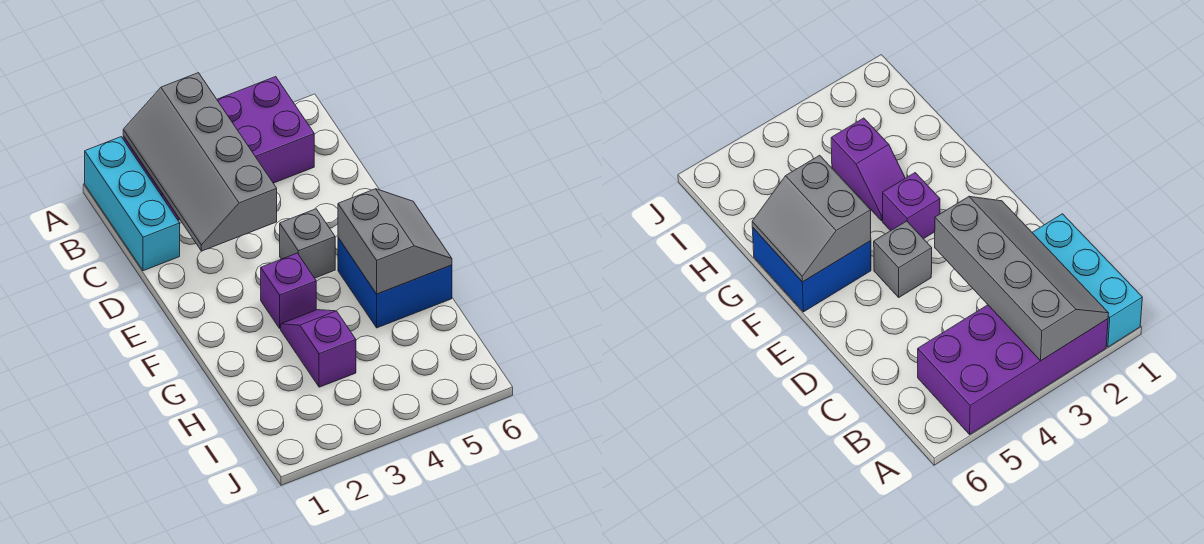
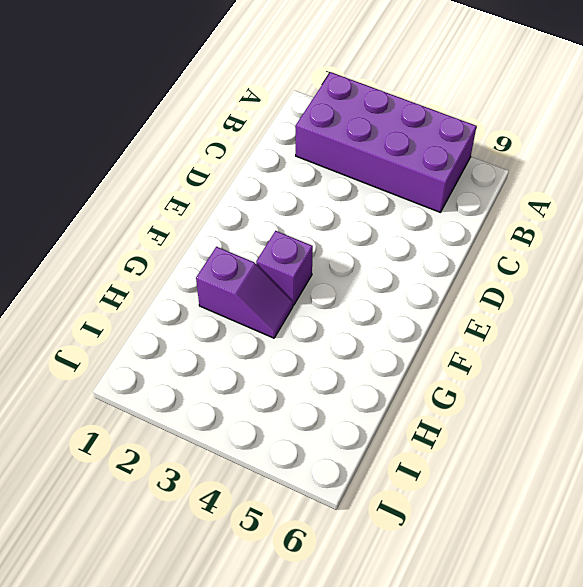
purple slope G2:G3 level 1 top 2 -> purple slope G3:H3 level 1 top H
none -> cyan brick A1:C1 level 1
none -> grey brick E4 level 1

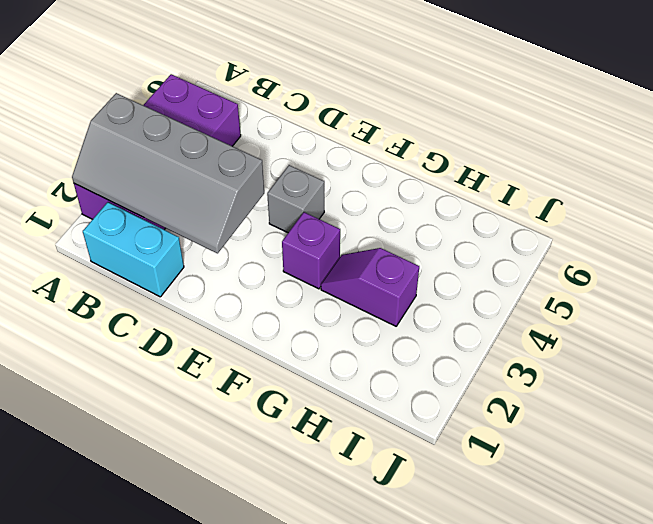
cyan brick B1:C1 level 1 -> cyan brick A1:C1 level 1
none -> blue brick F5:G6 level 1
none -> grey slope F5:G6 level 2 top 5

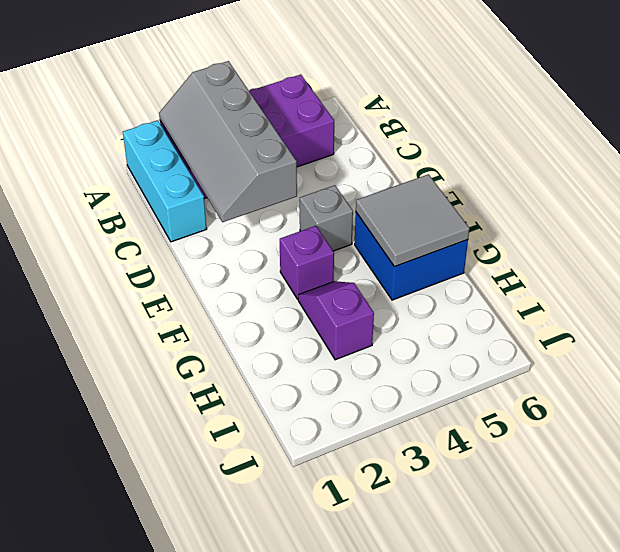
grey tile F5:G6 level 2 -> grey slope F5:G6 level 2 top 5

